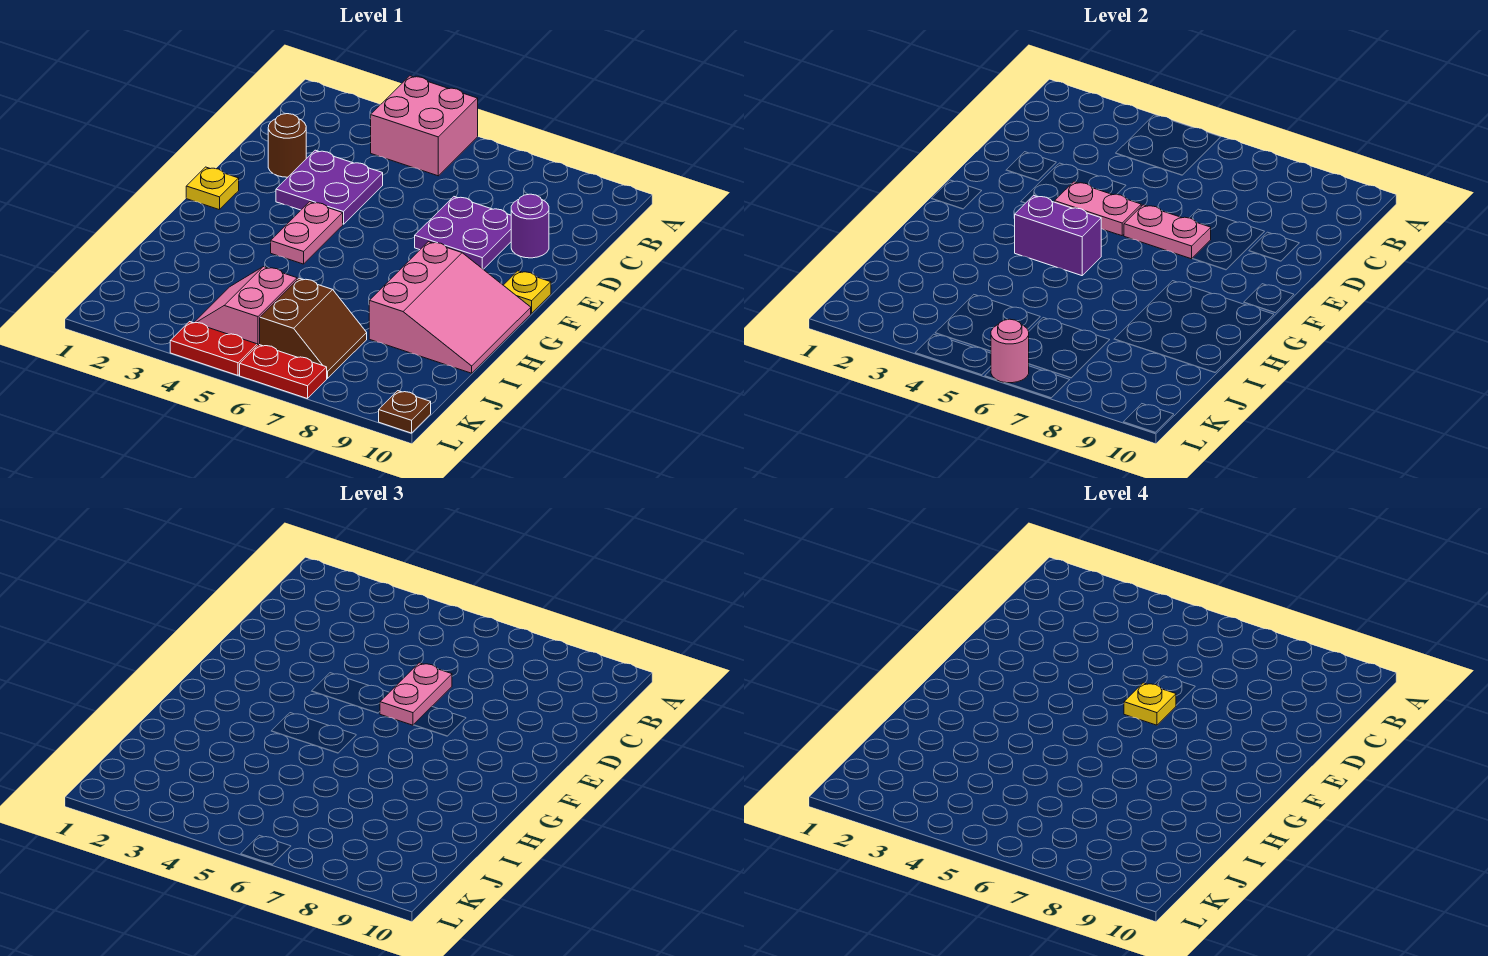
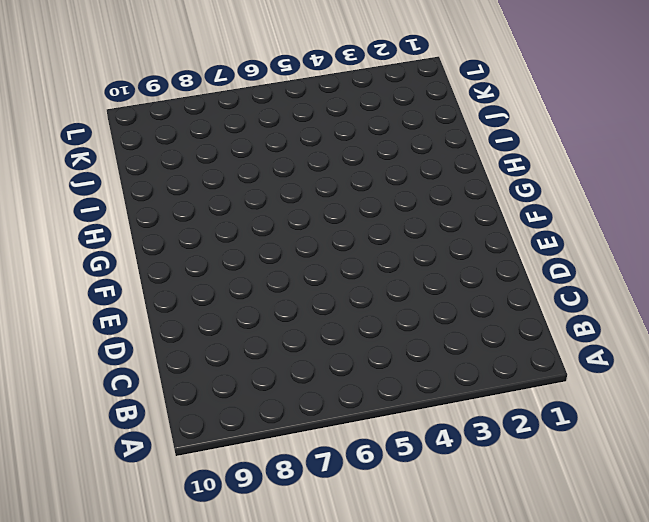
none -> pink brick A4:B5 level 1
none -> brown round brick D2 level 1
none -> purple plate D3:E4 level 1

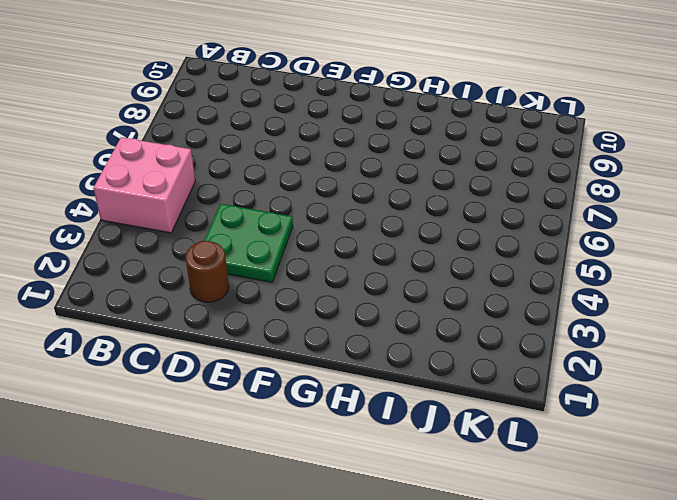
green plate D3:E4 level 1 -> purple plate D3:E4 level 1
none -> purple plate D7:E8 level 1
none -> purple round brick D9 level 1
none -> yellow plate F1 level 1

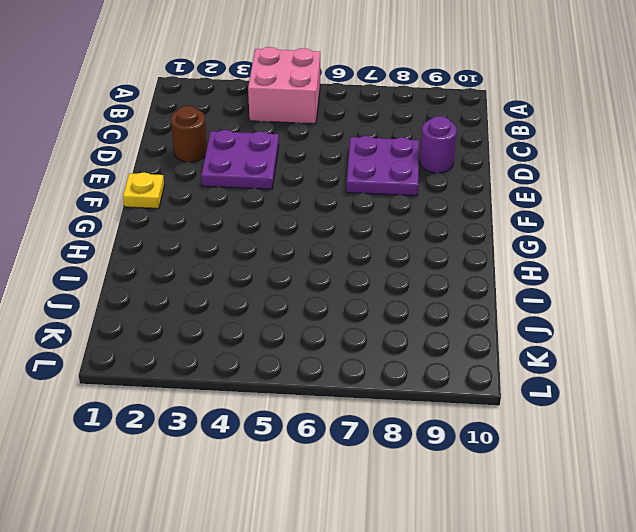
none -> pink plate F4:G4 level 1
none -> yellow plate F10 level 1
none -> pink slope G8:I10 level 1 top 8

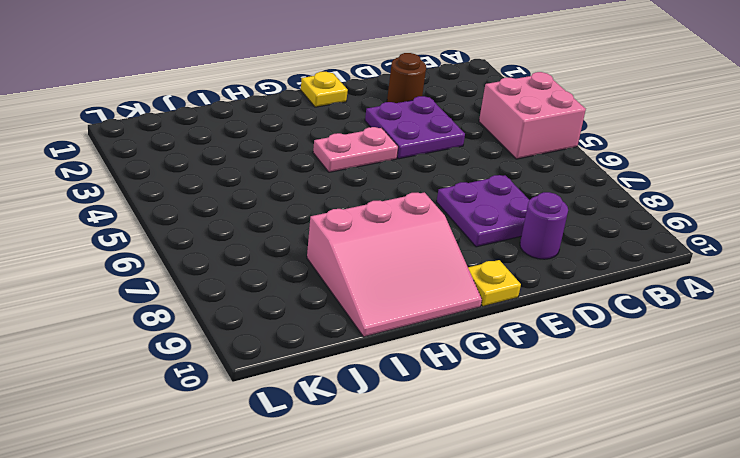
none -> pink slope J4:K5 level 1 top 5
none -> brown slope J6:K7 level 1 top 6
none -> red plate L4:L5 level 1

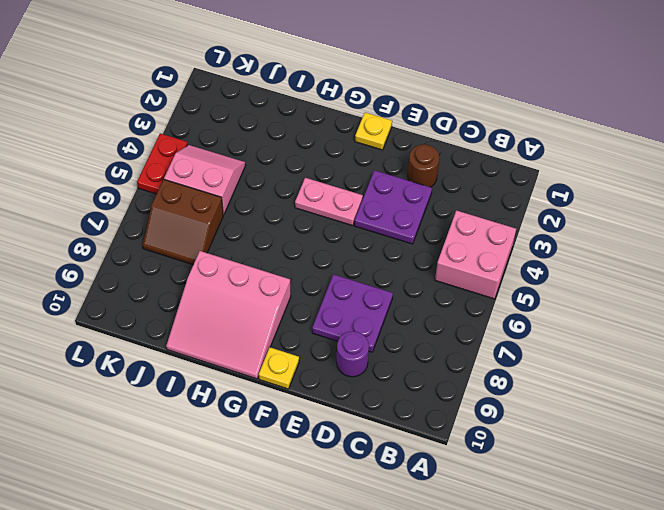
none -> red plate L6:L7 level 1
none -> brown plate L10 level 1
none -> pink plate E4:E5 level 2

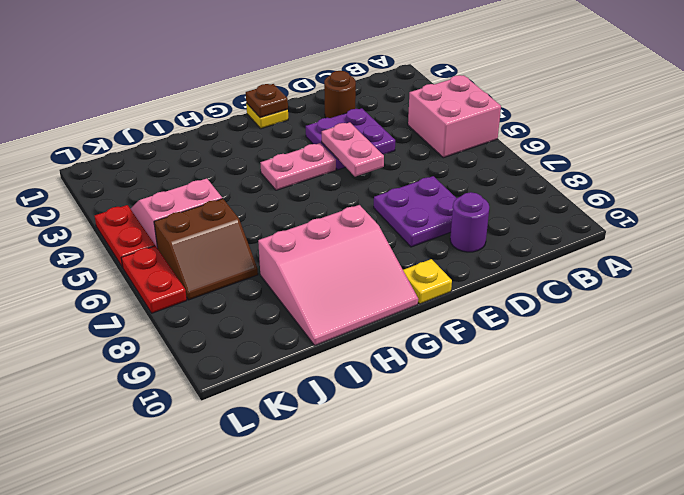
brown plate F1 level 2 -> brown plate L10 level 1
none -> pink plate E6:E7 level 2
none -> purple brick G4:G5 level 2
none -> pink round brick L6 level 2

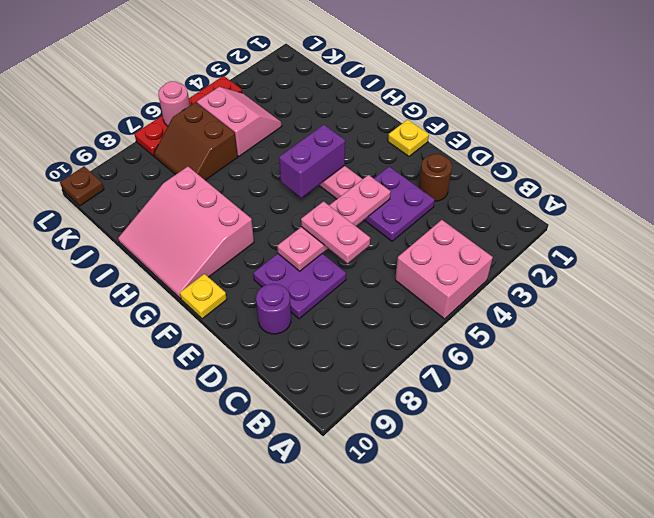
none -> yellow plate E6 level 4

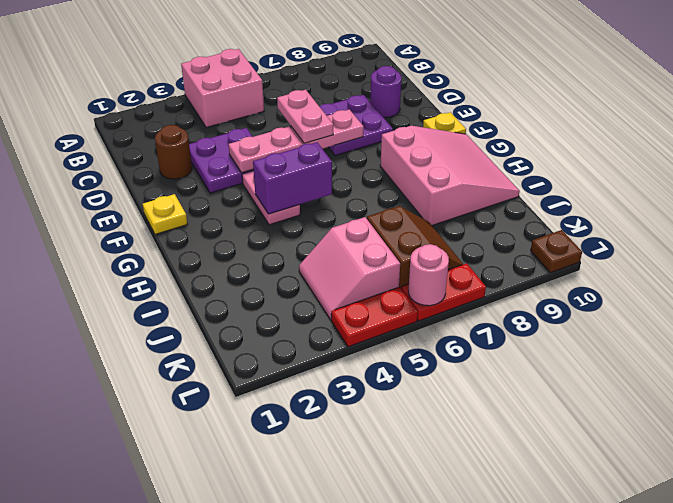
none -> yellow plate E6 level 4

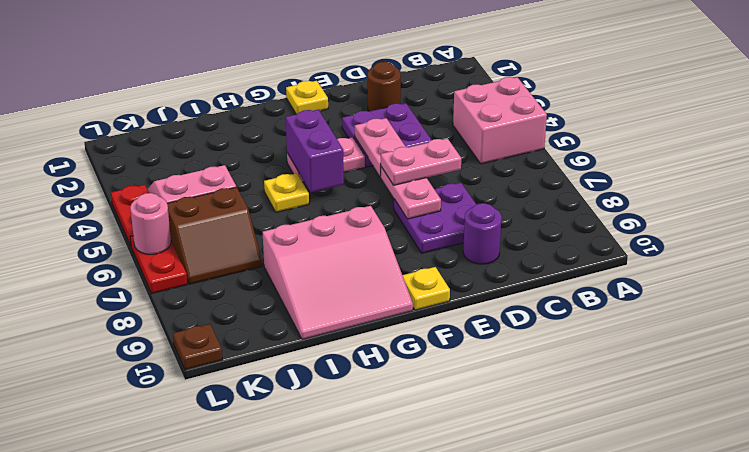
yellow plate H5 level 1 -> yellow plate E6 level 4

